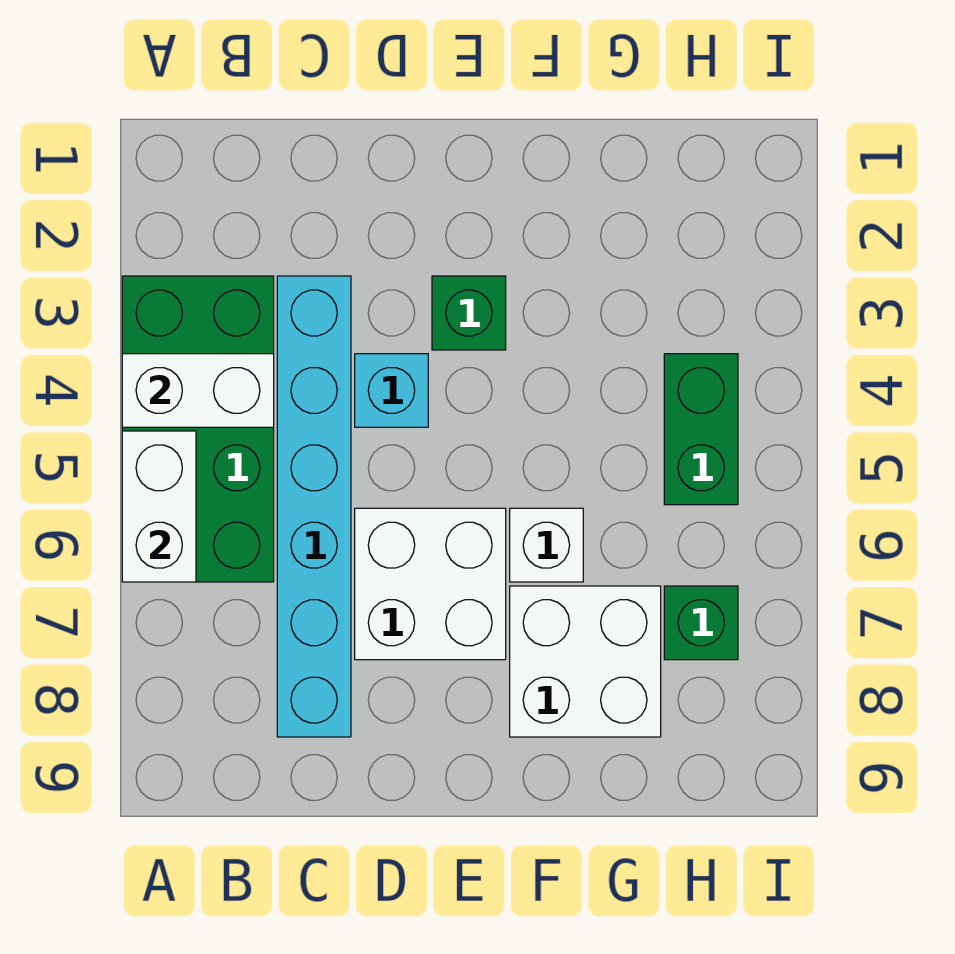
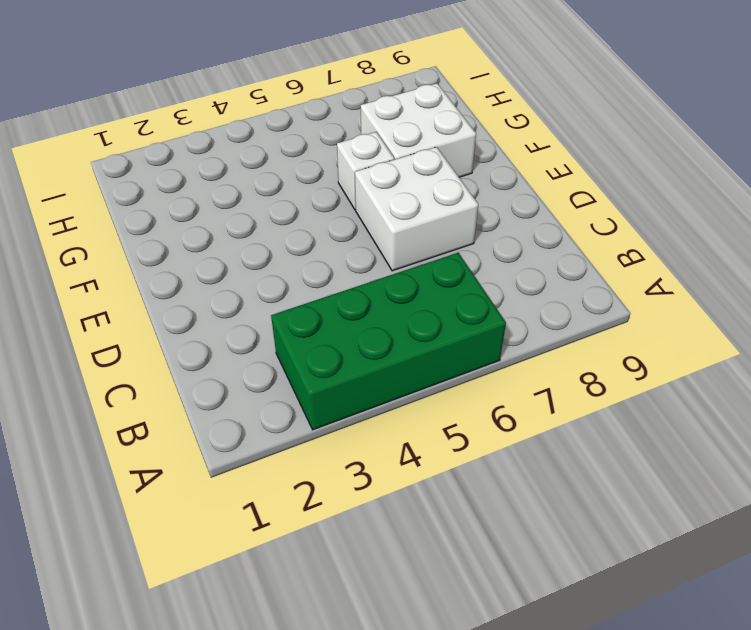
none -> cyan brick C3:C8 level 1
none -> cyan brick D4 level 1

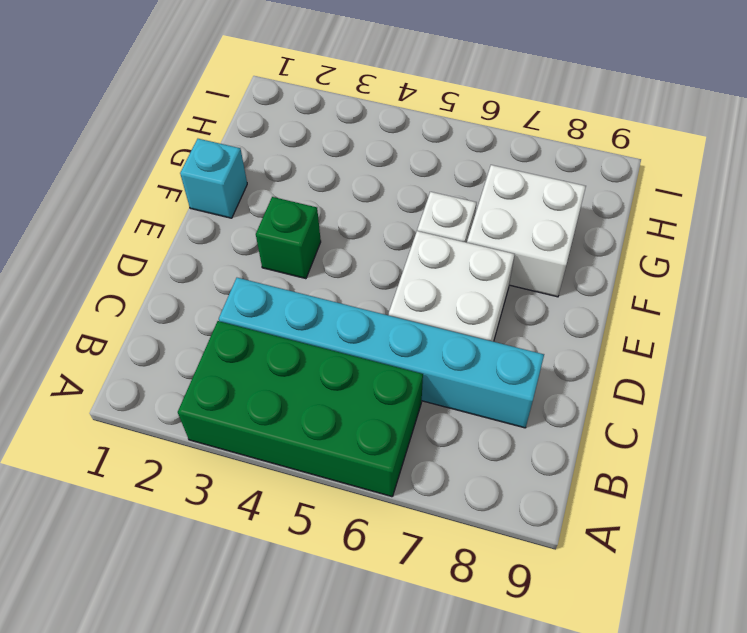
cyan brick F1 level 1 -> cyan brick D4 level 1
none -> green brick H4:H5 level 1
none -> green brick H7 level 1

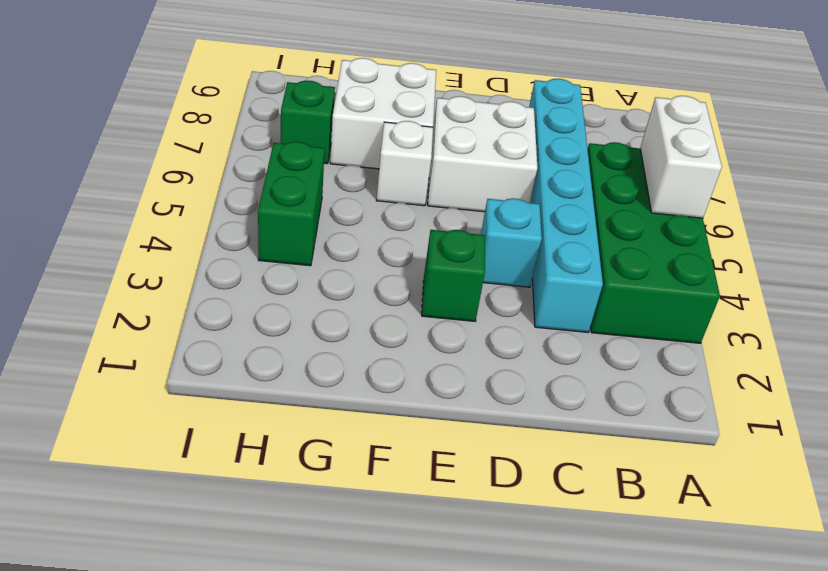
none -> white brick A4:B4 level 2

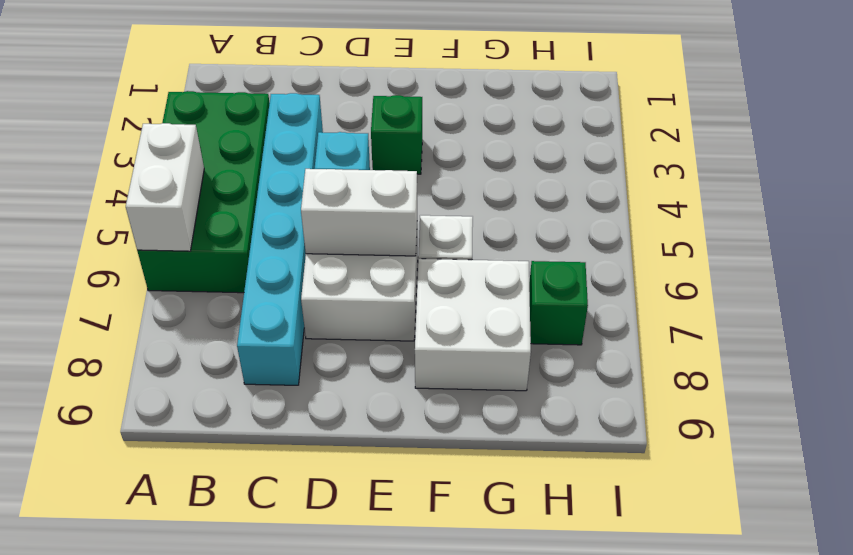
white brick D6:E6 level 2 -> white brick A4:B4 level 2
none -> green brick H4:H5 level 1

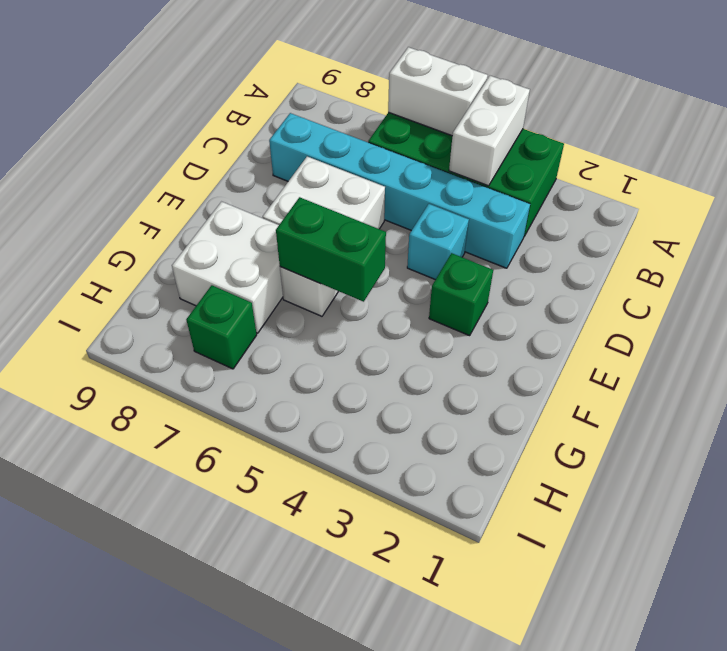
green brick F5:F6 level 2 -> green brick H4:H5 level 1

